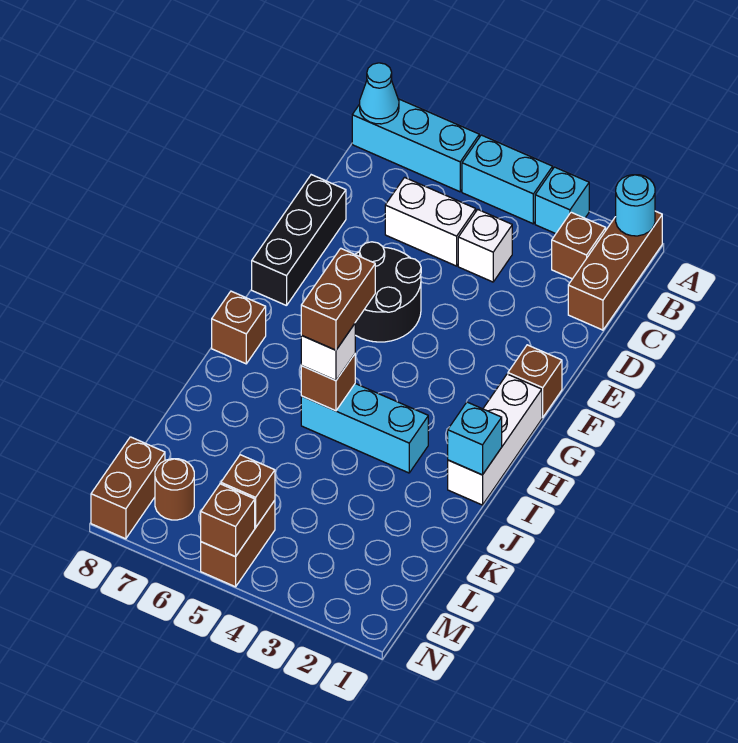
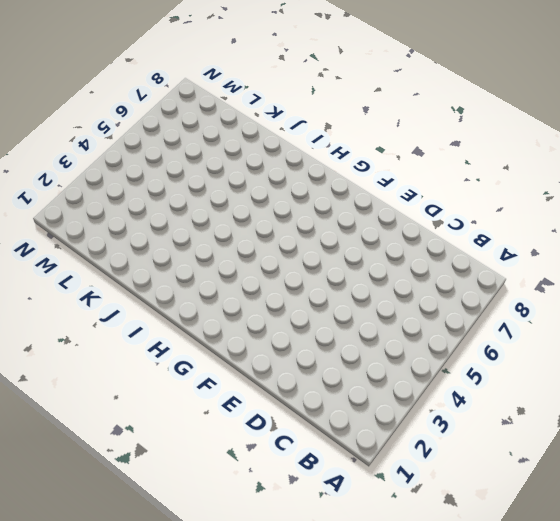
none -> brown brick A1:C1 level 1
none -> cyan brick A3 level 1
none -> cyan brick A4:A5 level 1

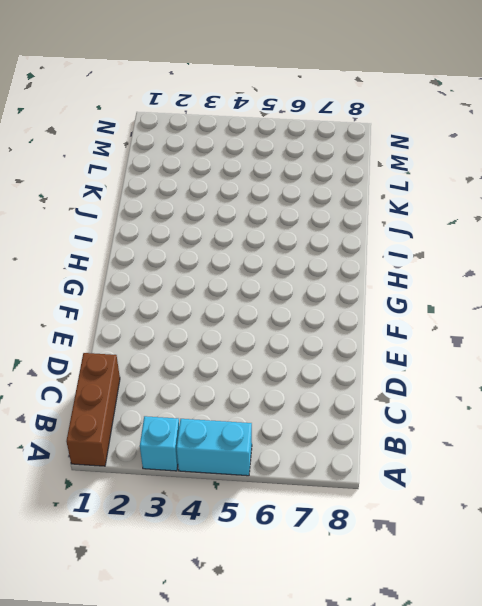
none -> cyan brick A6:A8 level 1
none -> brown brick B2 level 1
none -> white brick C4 level 1

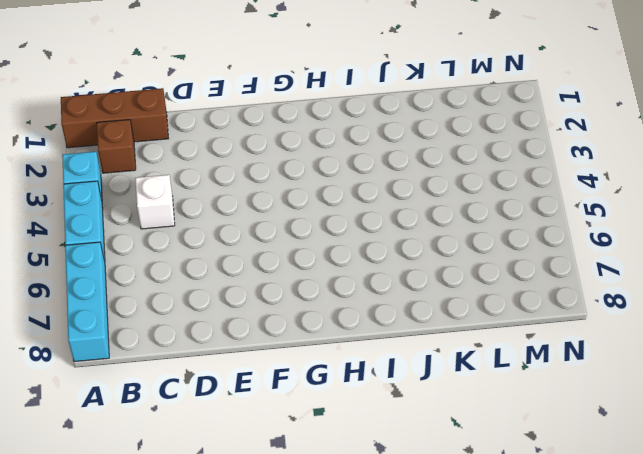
none -> white brick C5:C6 level 1
none -> black brick D8:F8 level 1
none -> black round brick E5:F6 level 1

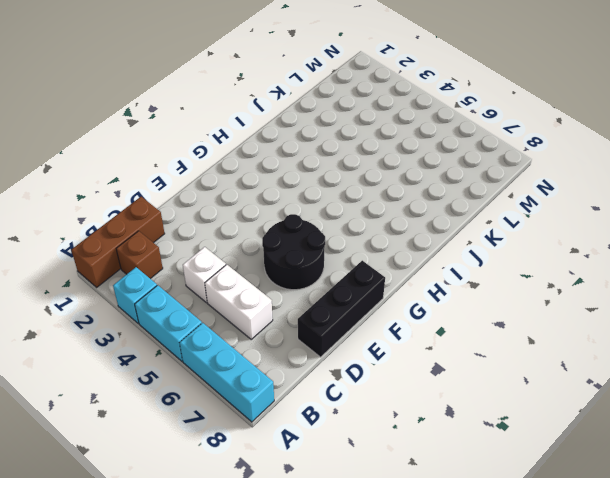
none -> brown brick F1 level 1
none -> white brick G1:I1 level 1
none -> brown brick H8 level 1

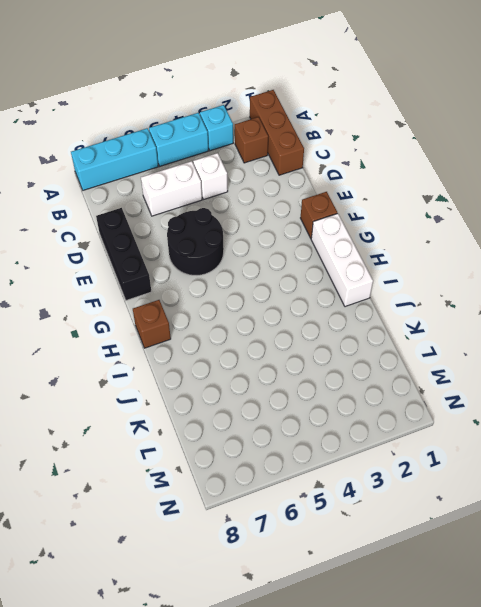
none -> cyan brick I3:I5 level 1
none -> brown brick M5:N5 level 1
none -> brown round brick M7 level 1

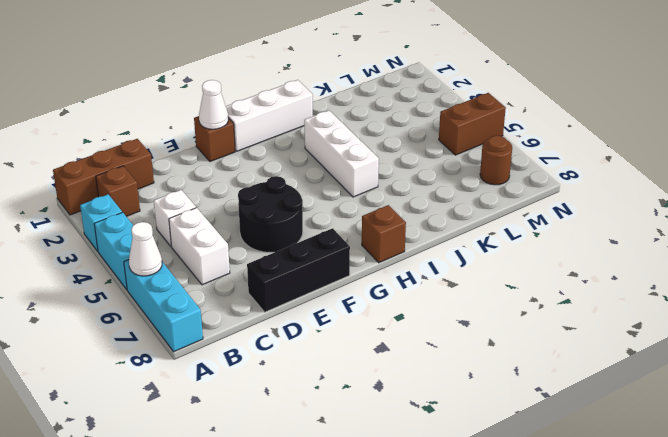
white cone A6 level 2 -> none
white cone F1 level 2 -> none
white brick I3:I5 level 1 -> cyan brick I3:I5 level 1
none -> brown brick M8:N8 level 1
none -> cyan round brick A1 level 2
none -> cyan cone A8 level 2

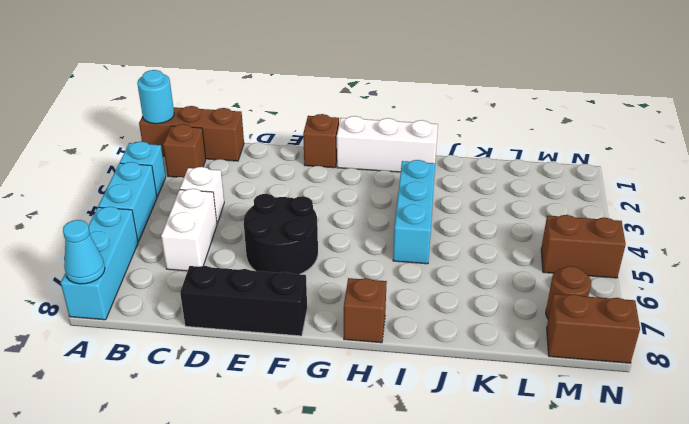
none -> cyan brick I1 level 2
none -> brown brick I5 level 2
none -> brown brick M5 level 2

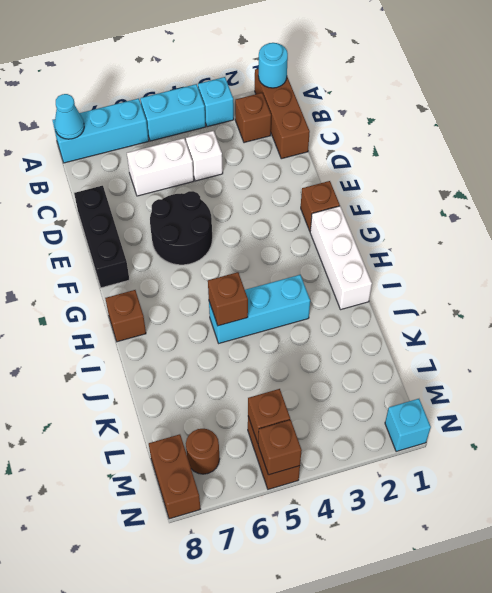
cyan brick N1 level 1 -> cyan brick I1 level 2
none -> white brick I5 level 3
none -> brown brick H5:I5 level 4

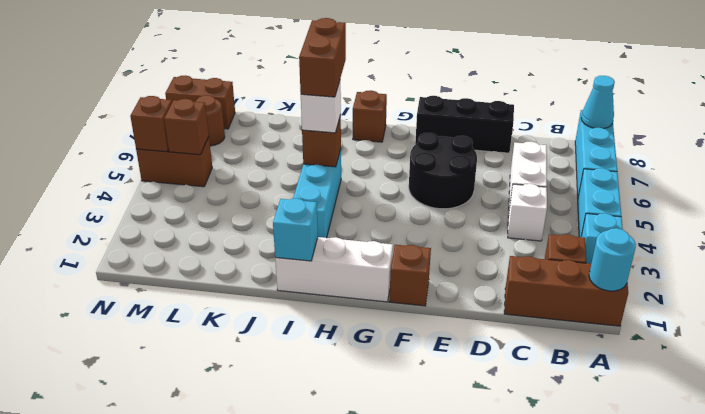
brown brick I5:I6 level 4 -> brown brick H5:I5 level 4

